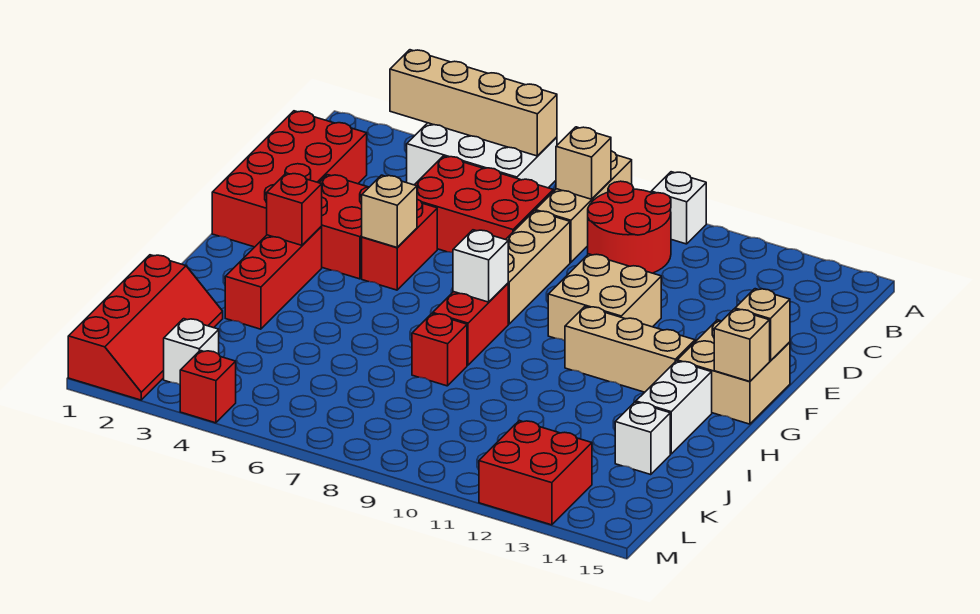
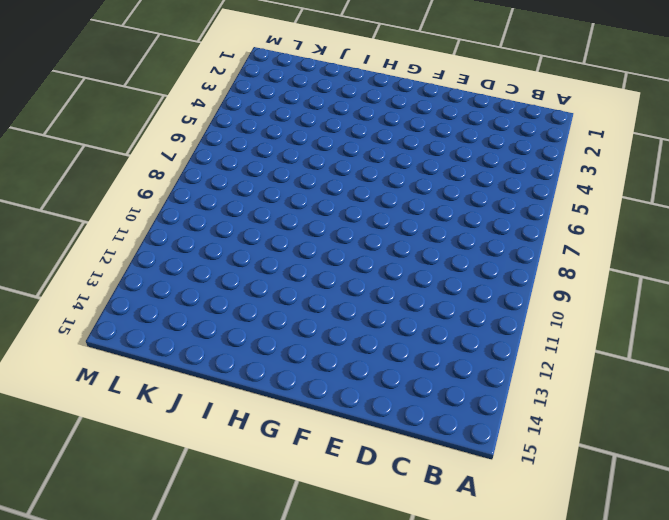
none -> white brick A4:B6 level 1
none -> tan brick A8:C8 level 1
none -> white brick A10 level 1

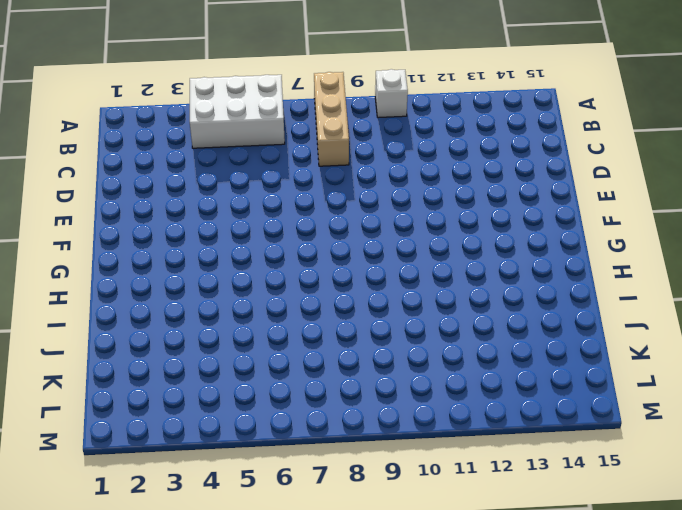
none -> red round brick B9:C10 level 1
none -> red brick C1:F2 level 1
none -> red brick C5:D7 level 1

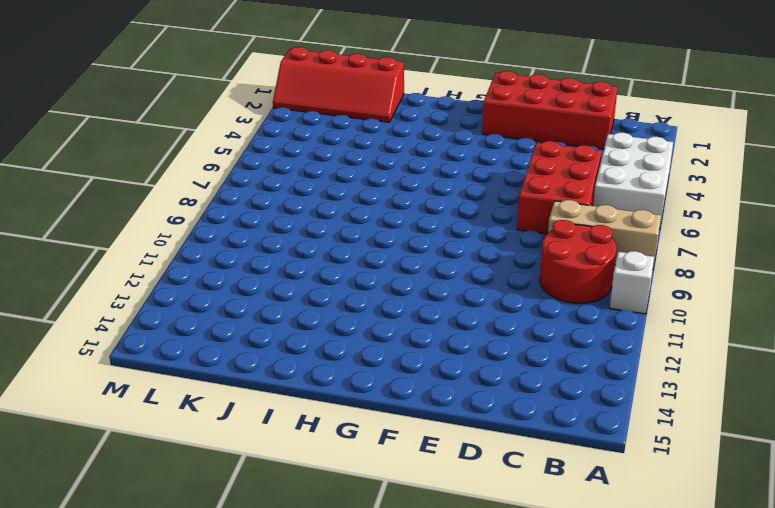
none -> tan brick D8:F8 level 1
none -> red brick E3:F4 level 1
none -> red brick E5:F5 level 1

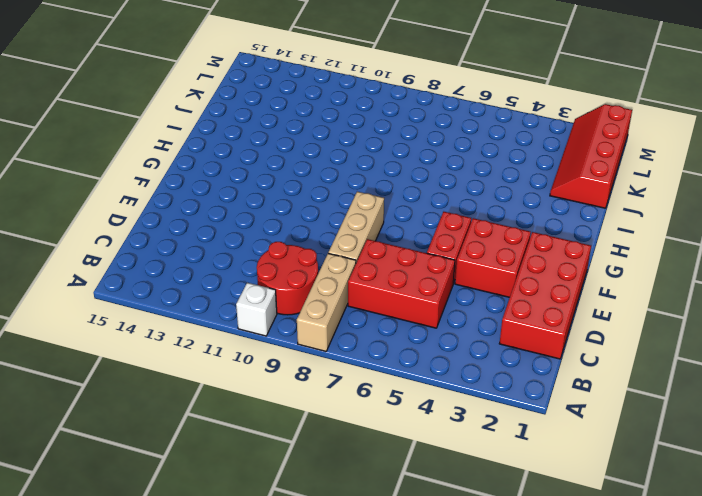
none -> white brick A4:B6 level 1
none -> tan brick E10:F11 level 1
none -> tan brick F14:G15 level 1

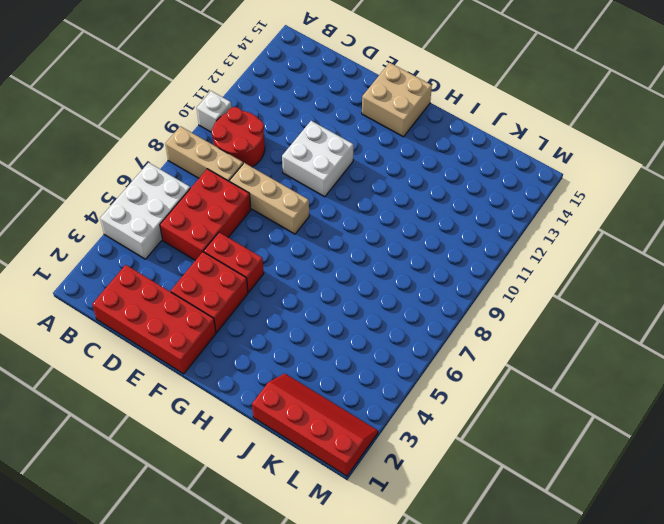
white brick E10:F11 level 1 -> tan brick E10:F11 level 1
none -> red brick G3:I3 level 1
none -> red brick G8:H8 level 1
none -> tan brick G11:G13 level 1

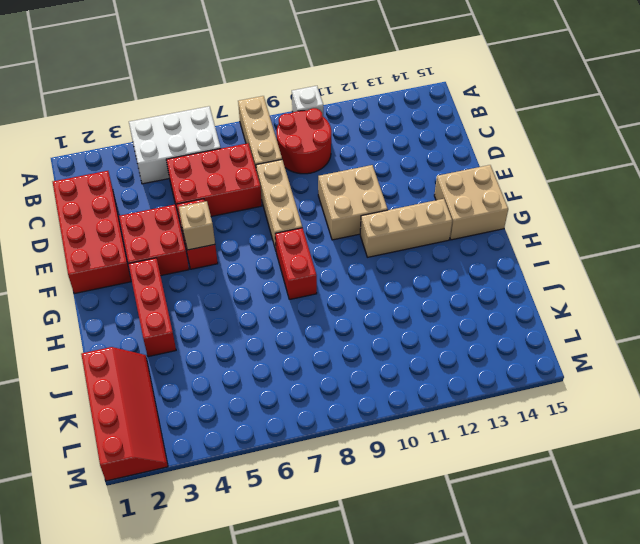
none -> white brick H14:I14 level 1
none -> red brick I8 level 1
none -> white brick J14 level 1

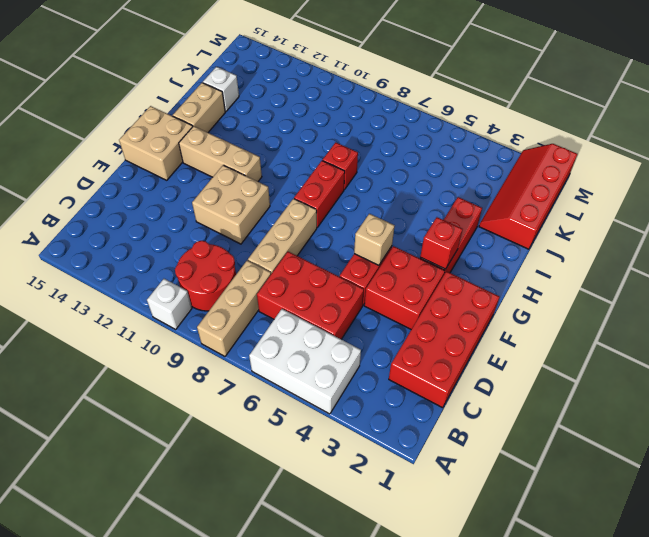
tan brick H14:I14 level 1 -> white brick H14:I14 level 1
none -> white brick L3 level 1
none -> red brick L12:M13 level 1
none -> red brick M4 level 1

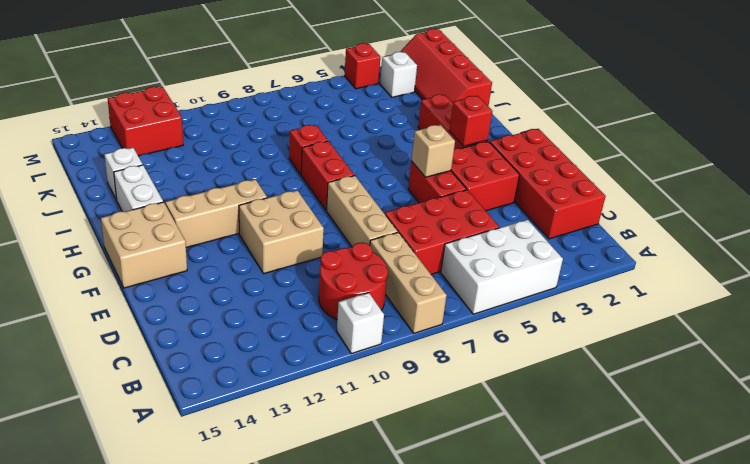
none -> tan brick A3:A6 level 2
none -> tan brick B8 level 2
none -> tan brick F15 level 2

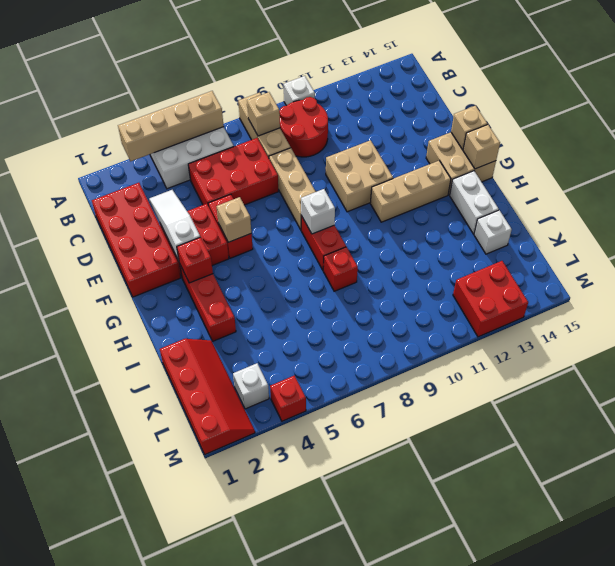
white slope D3:F3 level 2 top F -> none

